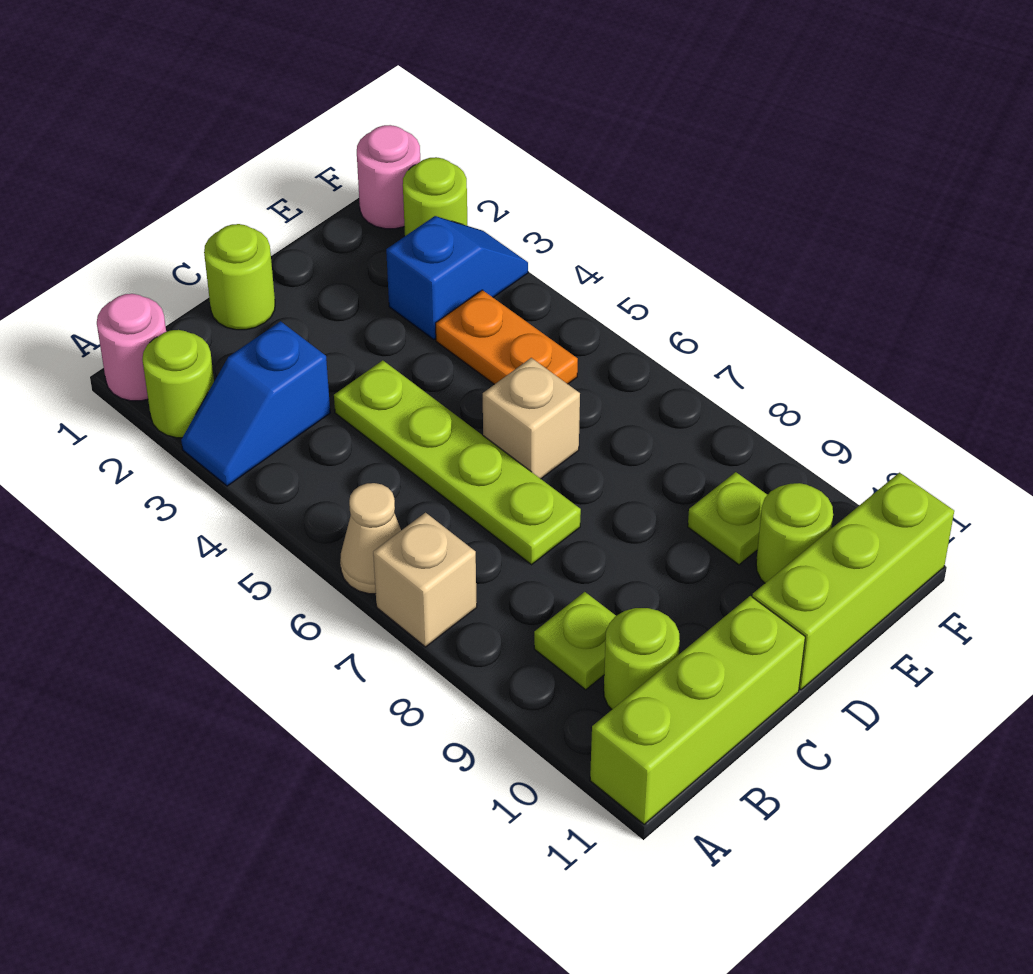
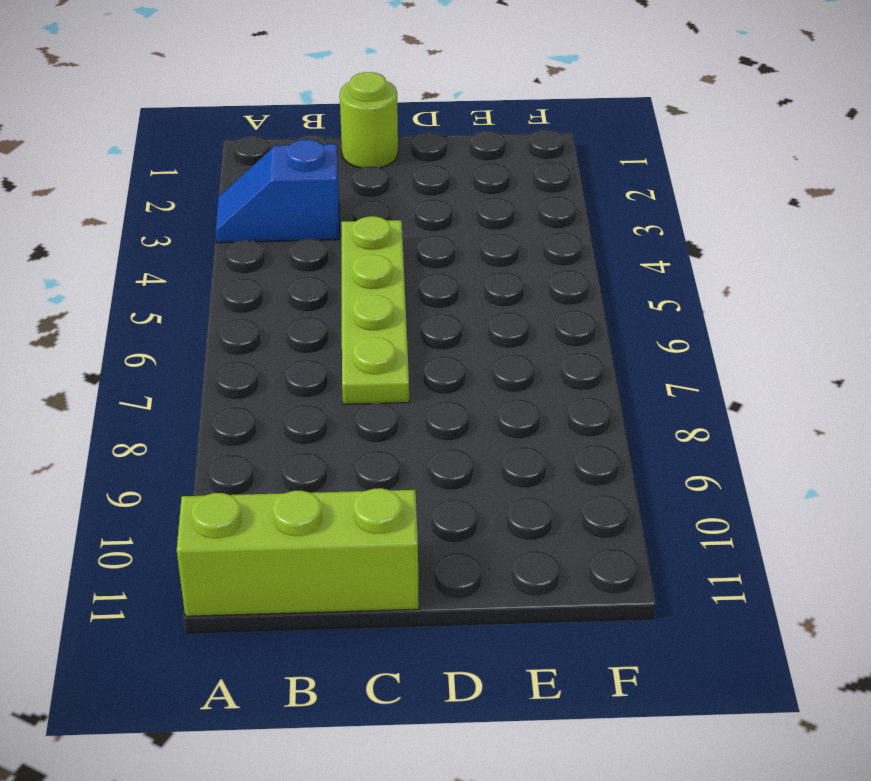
none -> pink round brick A1 level 1
none -> lime round brick A2 level 1
none -> tan cone A6 level 1

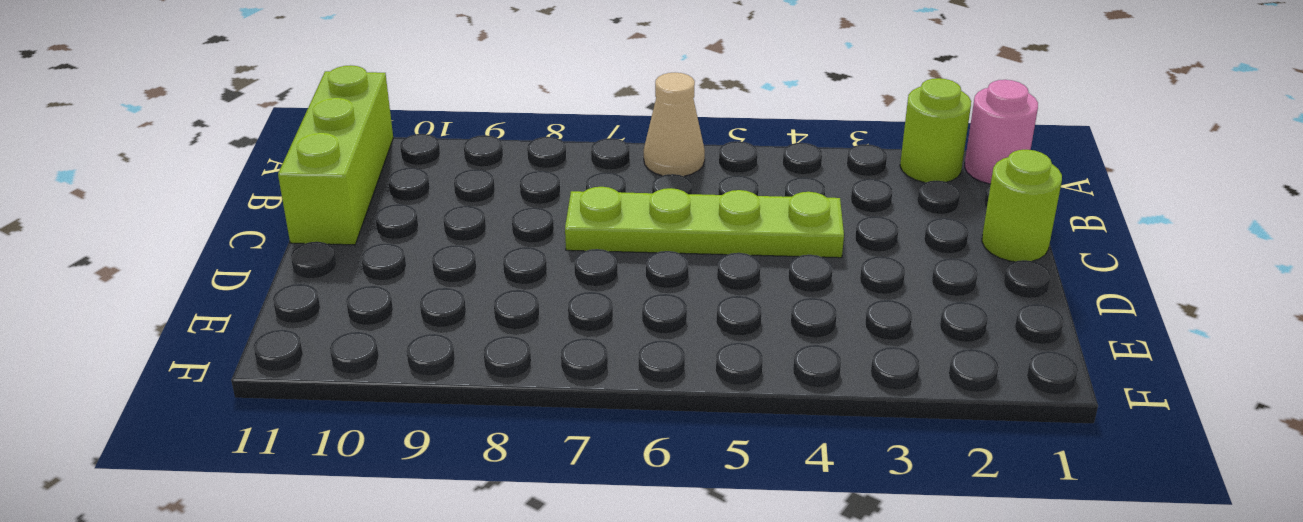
none -> blue slope A3:B3 level 1 top B
none -> tan brick A7 level 1
none -> lime plate B9 level 1

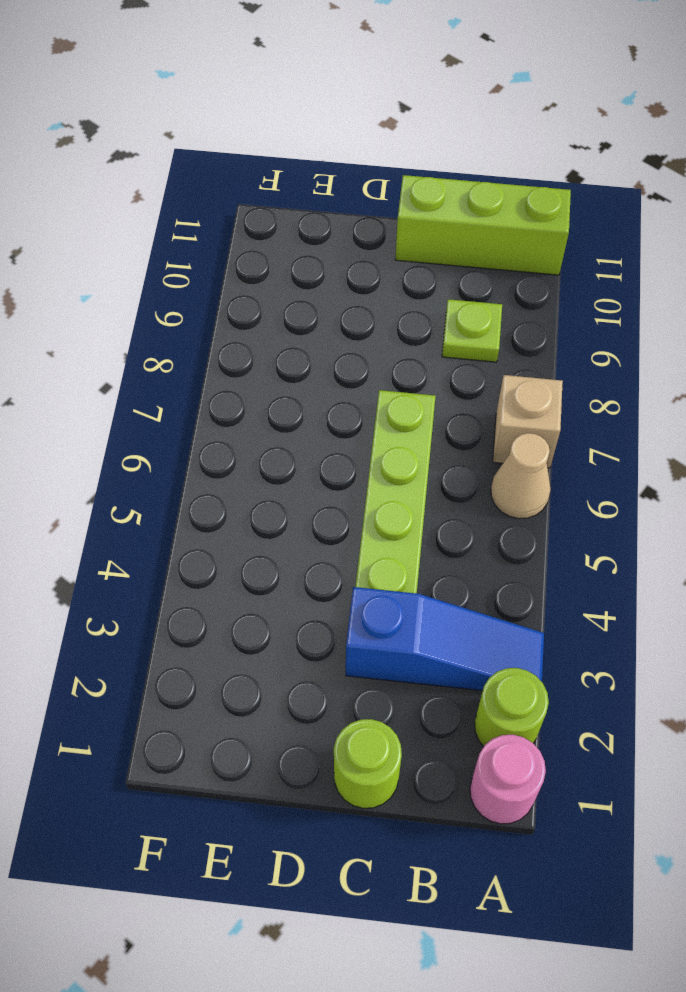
blue slope A3:C3 level 1 top C -> blue slope A3:B3 level 1 top B
none -> lime round brick B10 level 1
none -> tan brick D6 level 1
none -> lime brick D11:F11 level 1

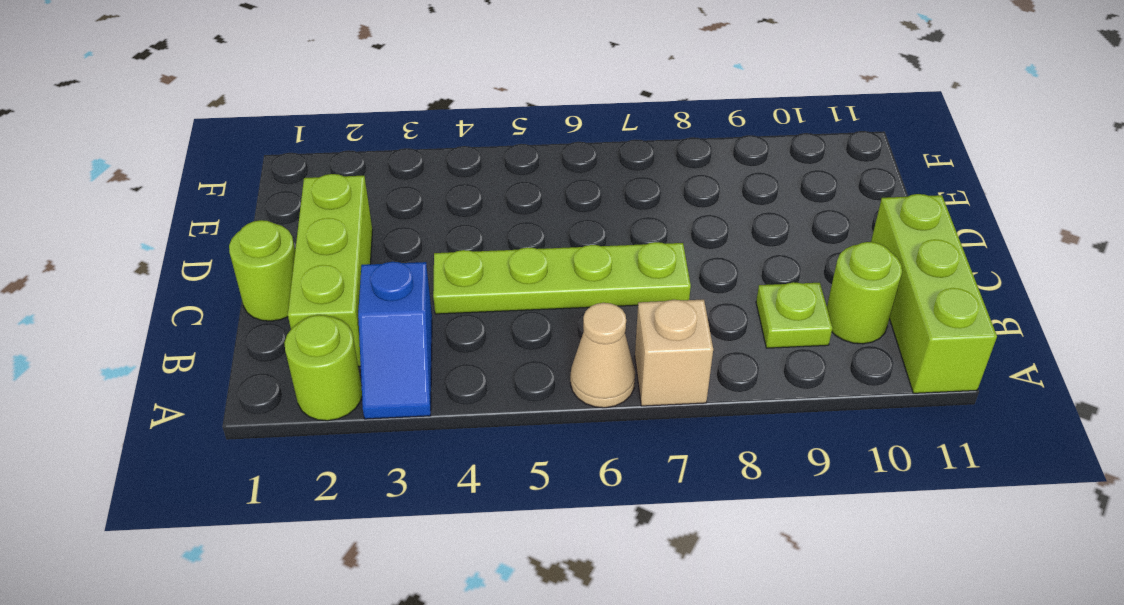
lime brick B2:D2 level 1 -> lime brick D11:F11 level 1
none -> pink round brick A1 level 1
none -> tan brick D6 level 1
none -> blue slope E3:F3 level 1 top E

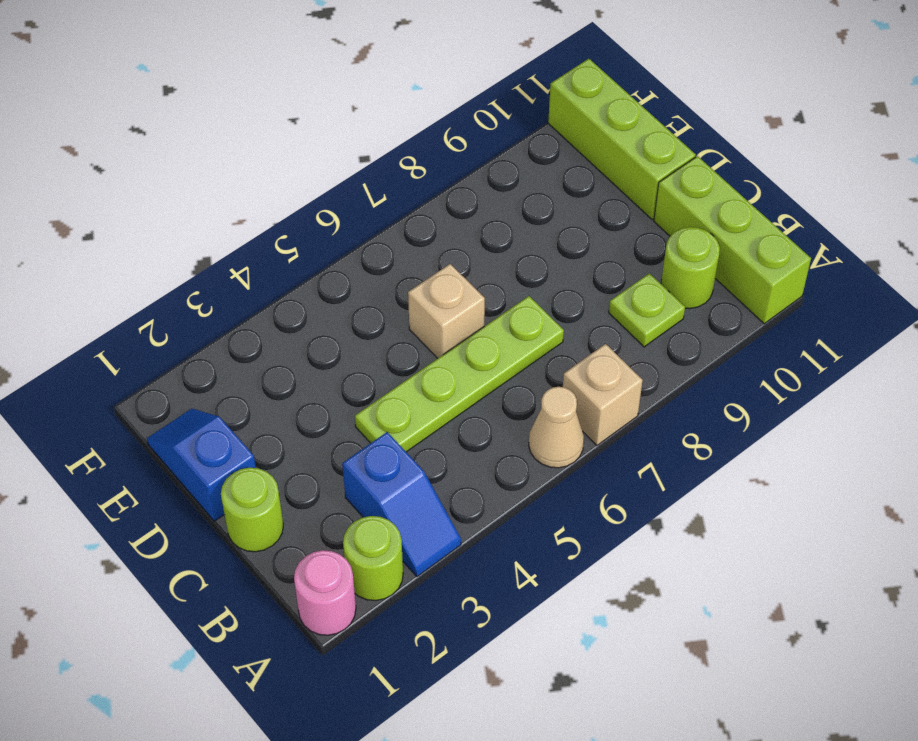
blue slope D1:E1 level 1 top D -> blue slope E3:F3 level 1 top E
none -> orange plate E4:E5 level 1
none -> lime plate E9 level 1
none -> lime round brick E10 level 1

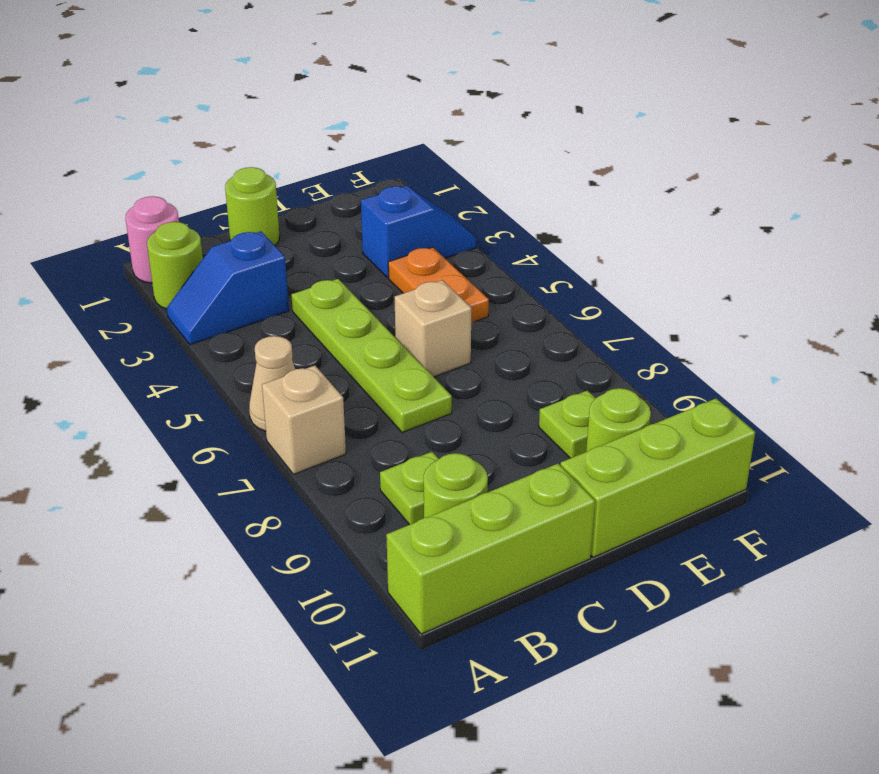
none -> pink round brick F1 level 1
none -> lime round brick F2 level 1

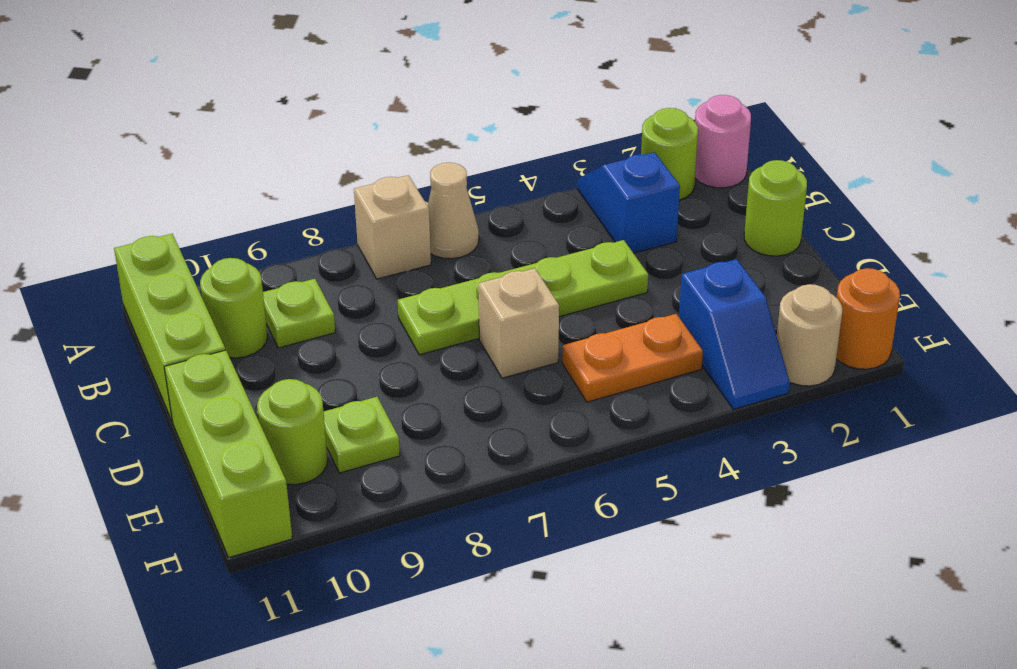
orange round brick F1 level 1 -> pink round brick F1 level 1
tan round brick F2 level 1 -> lime round brick F2 level 1

